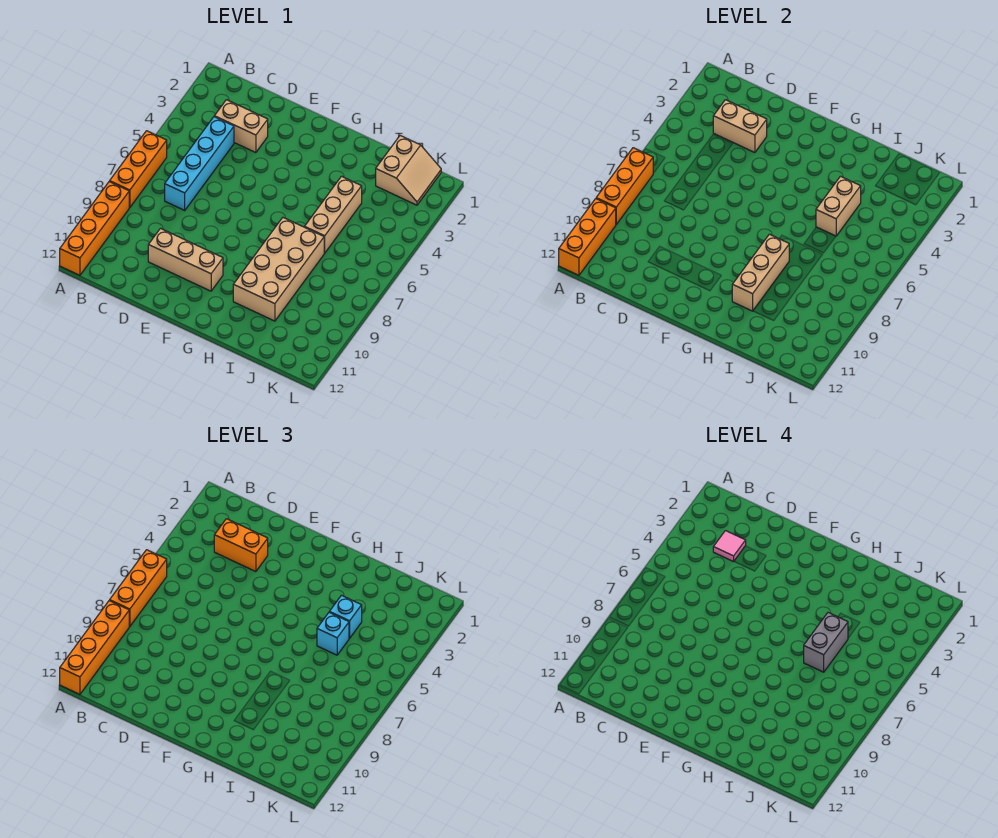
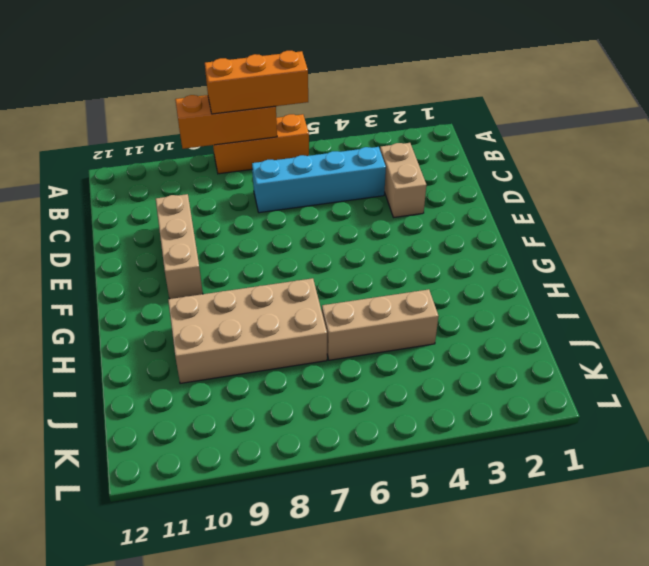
none -> orange brick A9:A12 level 1
none -> tan slope J1:K2 level 1 top J
none -> orange brick A10:A12 level 2

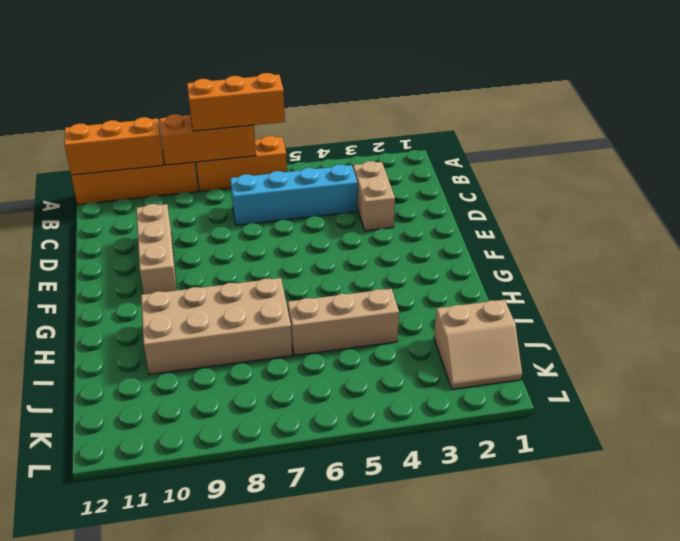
none -> tan brick C3:D3 level 2
none -> tan brick H8:H10 level 2
none -> tan brick I4:I5 level 2

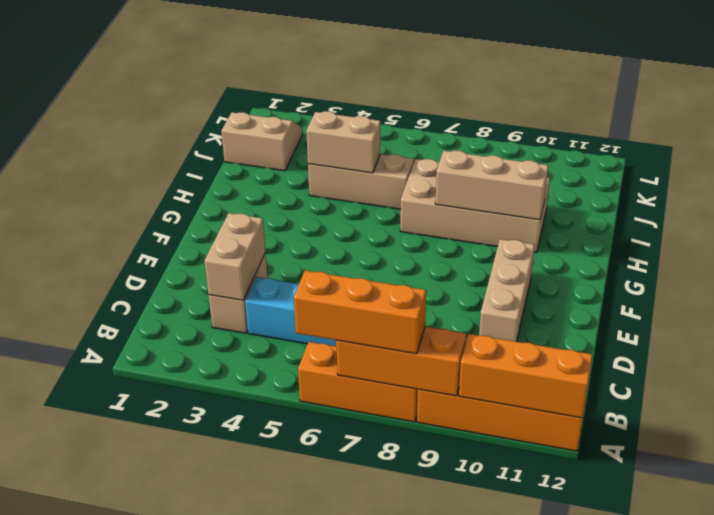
none -> orange brick A9:A12 level 3
none -> orange brick C3:D3 level 3
none -> cyan brick I4 level 3

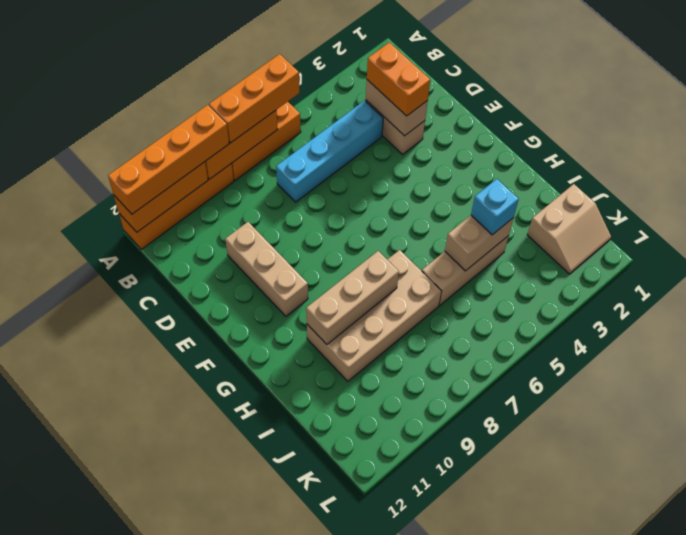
none -> cyan brick I5 level 3
none -> pink tile C3 level 4
none -> grey brick I5:I6 level 4

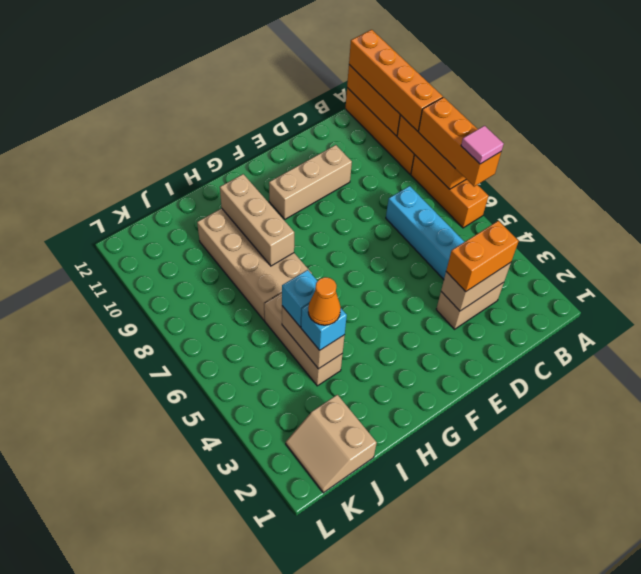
pink tile A6 level 4 -> pink tile C3 level 4
orange cone I4 level 4 -> none
none -> grey brick I5:I6 level 4

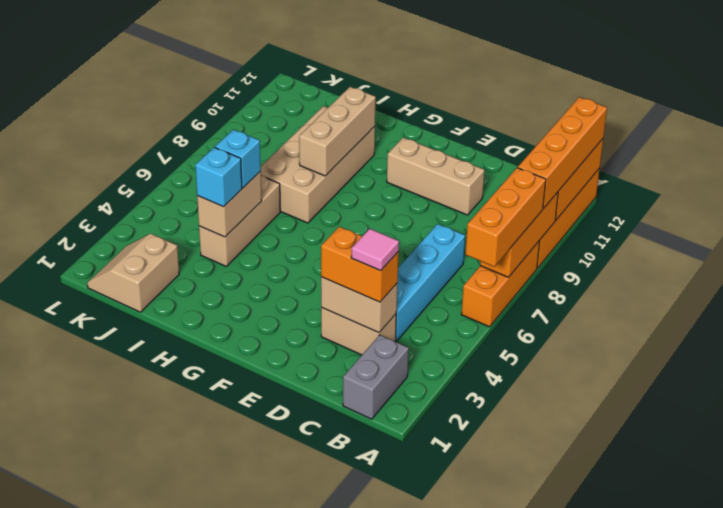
grey brick B1:B2 level 1 -> grey brick I5:I6 level 4

